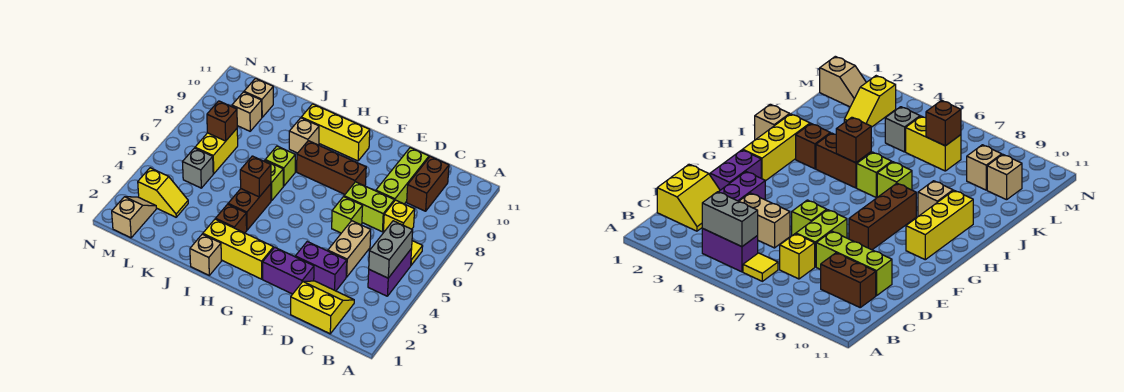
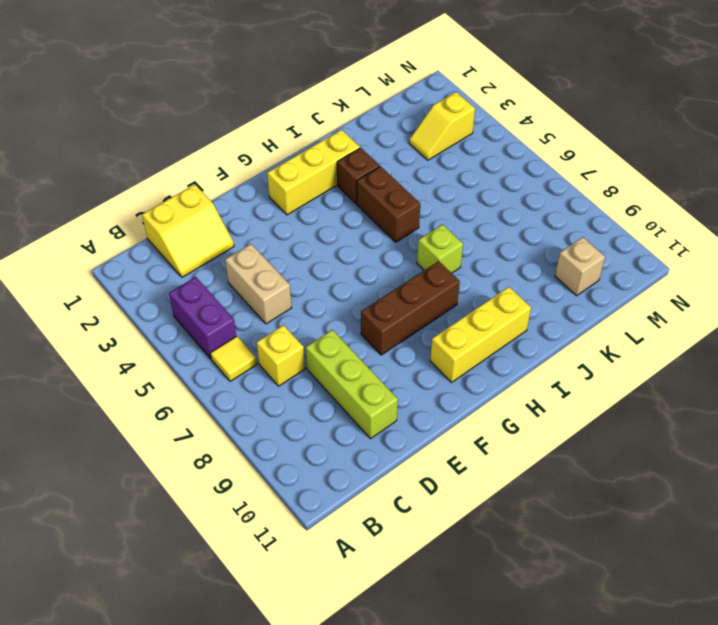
none -> brown brick C9:C10 level 1
none -> purple brick D3:E3 level 1
none -> lime brick D7:E7 level 1

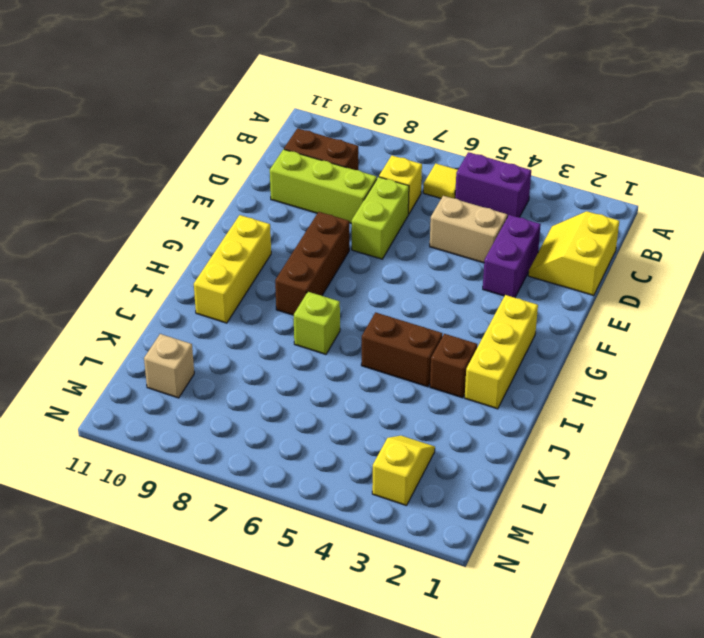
none -> purple brick E2:F2 level 1
none -> lime brick E6 level 1
none -> tan brick I1 level 1

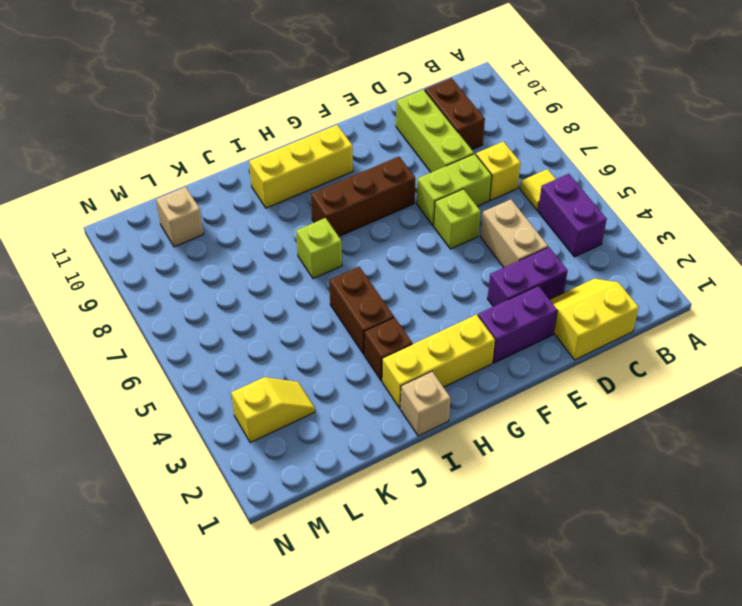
none -> lime brick I6 level 1
none -> tan brick I9 level 1
none -> grey brick L5 level 1

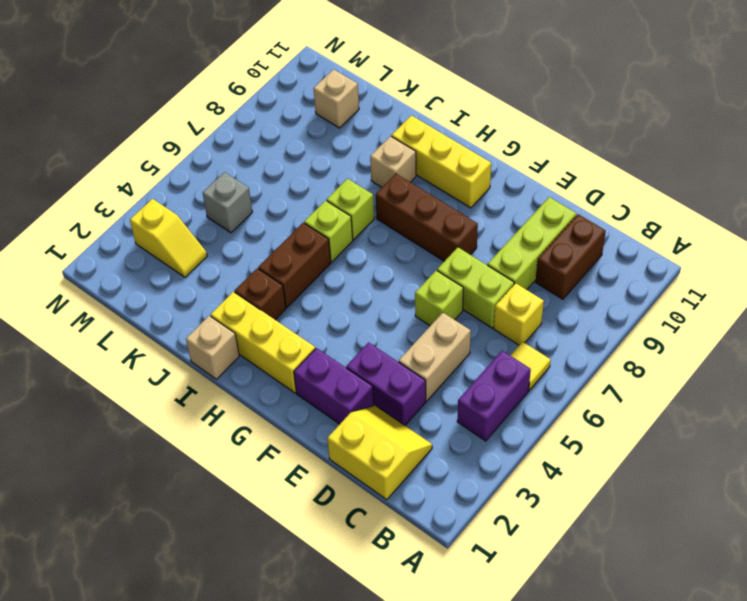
none -> yellow brick L6:L7 level 1
none -> tan brick L9 level 1
none -> tan slope M1:M2 level 1 top 1

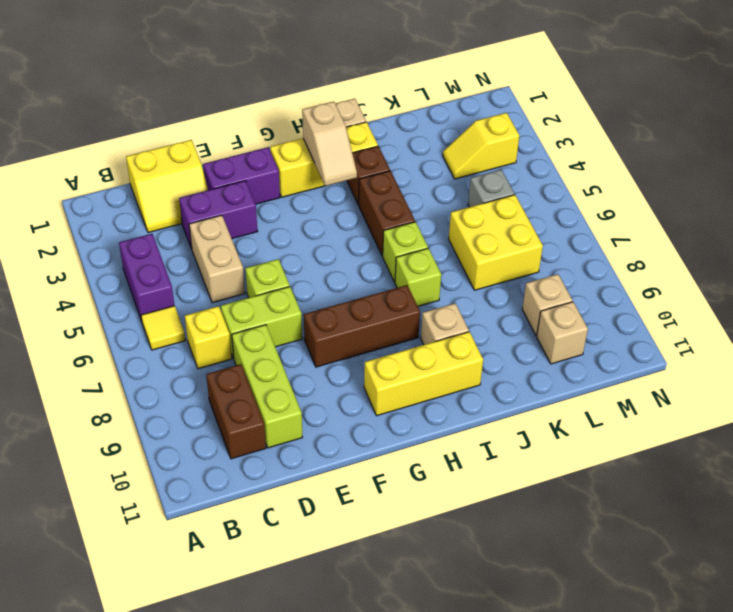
tan slope H2:H3 level 2 top 2 -> tan slope M1:M2 level 1 top 1
yellow brick K6:L7 level 1 -> yellow brick L6:L7 level 1
none -> grey brick B4:B5 level 2
none -> brown brick I5 level 2
none -> brown brick L7 level 2

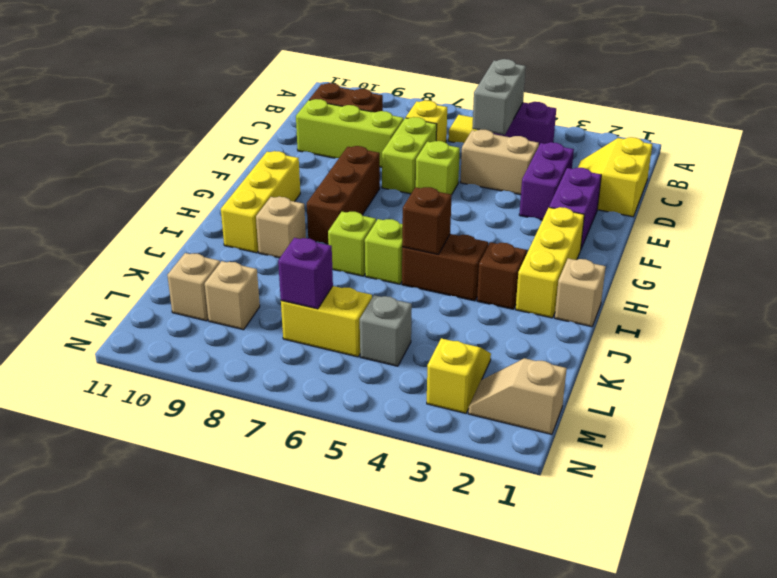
grey brick B5:C5 level 2 -> grey brick B4:B5 level 2
purple brick L7 level 2 -> brown brick L7 level 2

